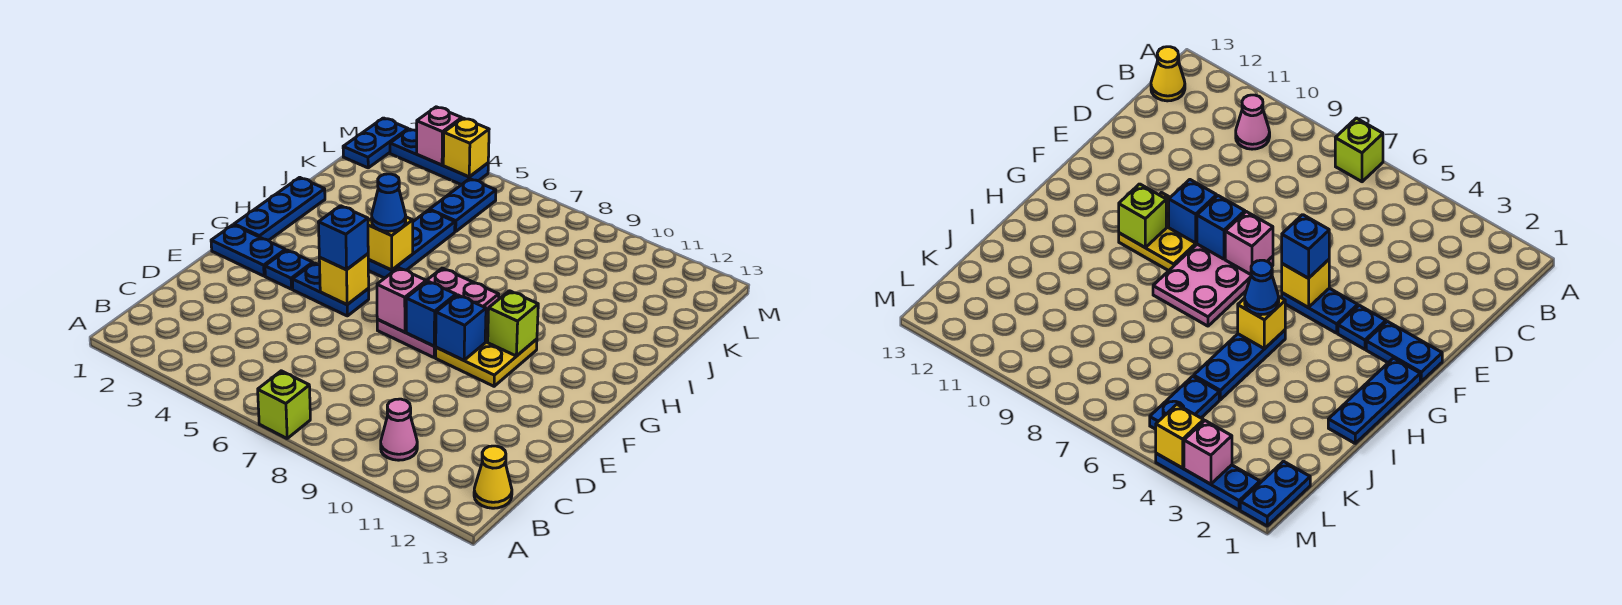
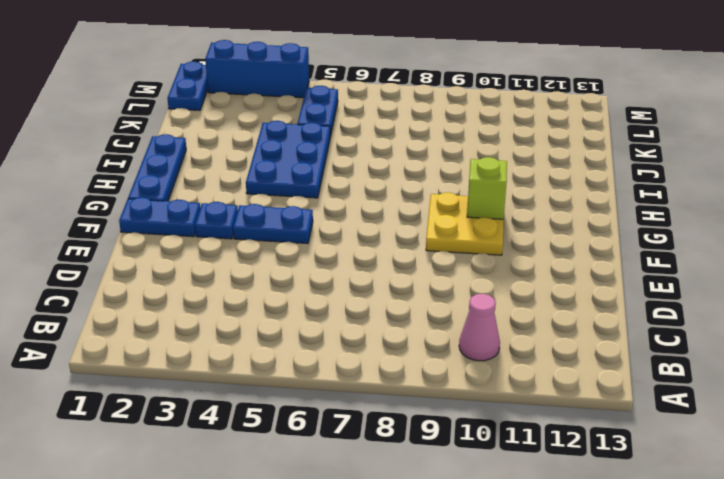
blue plate H4:J5 level 1 -> blue plate H5:J5 level 1
blue brick M2:M4 level 1 -> blue plate M2:M4 level 1
none -> lime brick A7 level 1
none -> yellow cone B13 level 1
none -> pink plate F7:H8 level 1

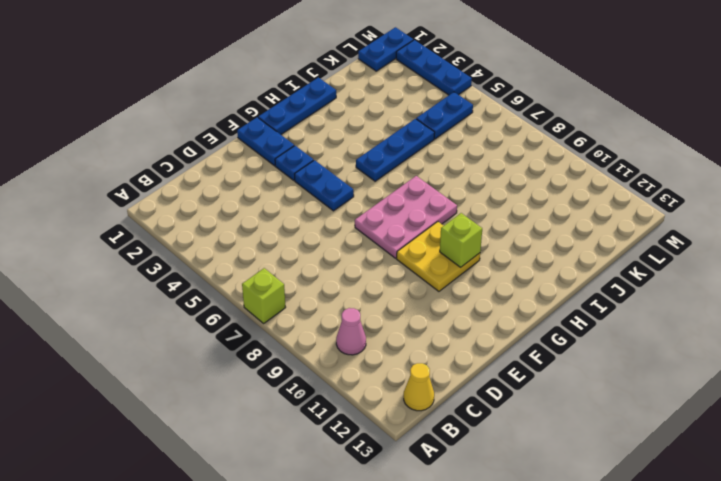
none -> yellow brick F5 level 2
none -> pink brick F7 level 2
none -> blue brick F8 level 2

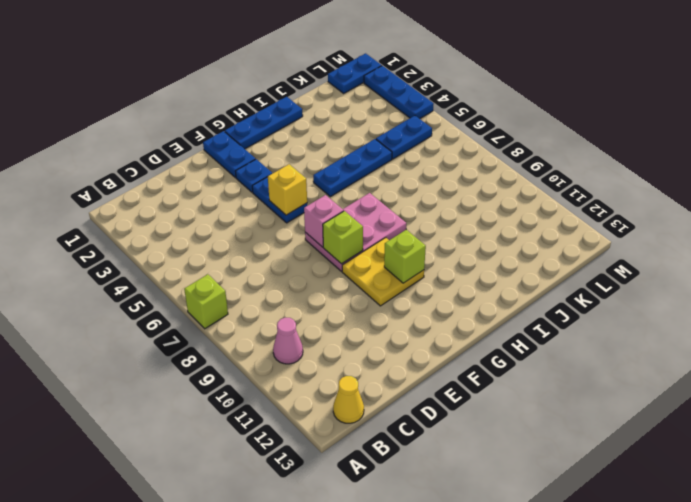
lime brick F8 level 2 -> blue brick F8 level 2
none -> blue brick F9 level 2
none -> yellow brick H5 level 2
none -> pink brick M3 level 2

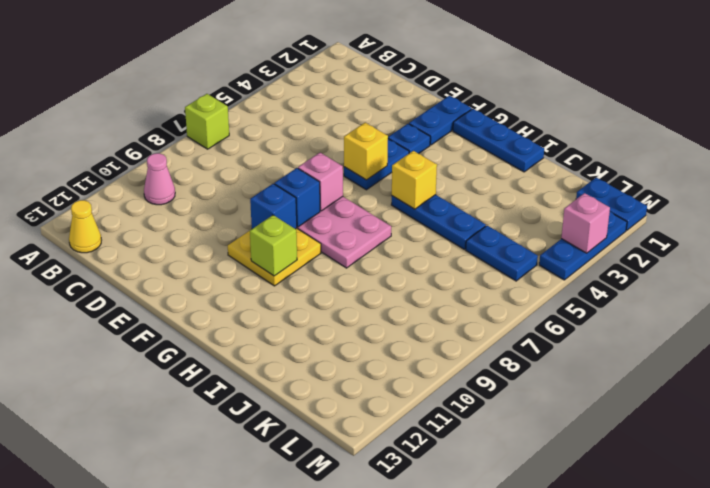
none -> yellow brick M4 level 2
none -> blue brick F5 level 3
none -> blue cone H5 level 3

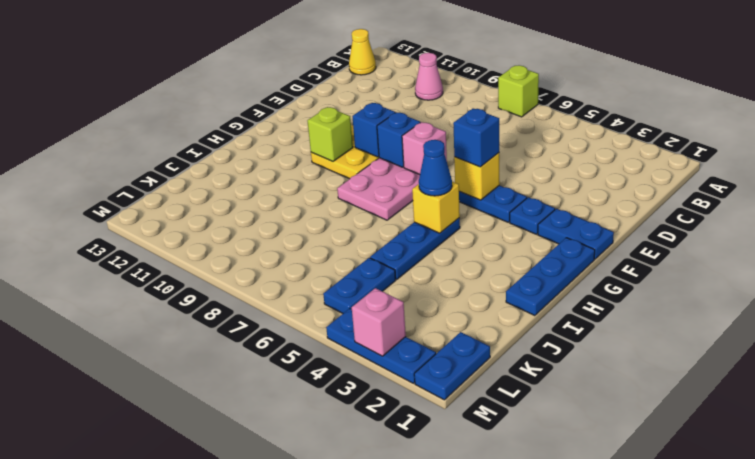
none -> yellow brick M4 level 2

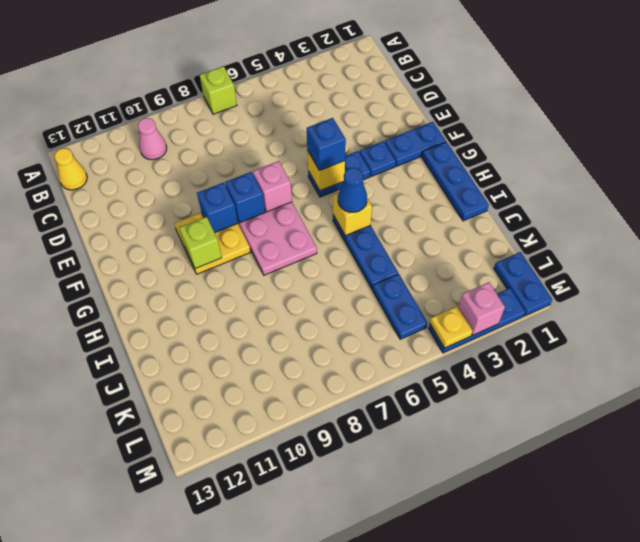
yellow plate M4 level 2 -> yellow brick M4 level 2

